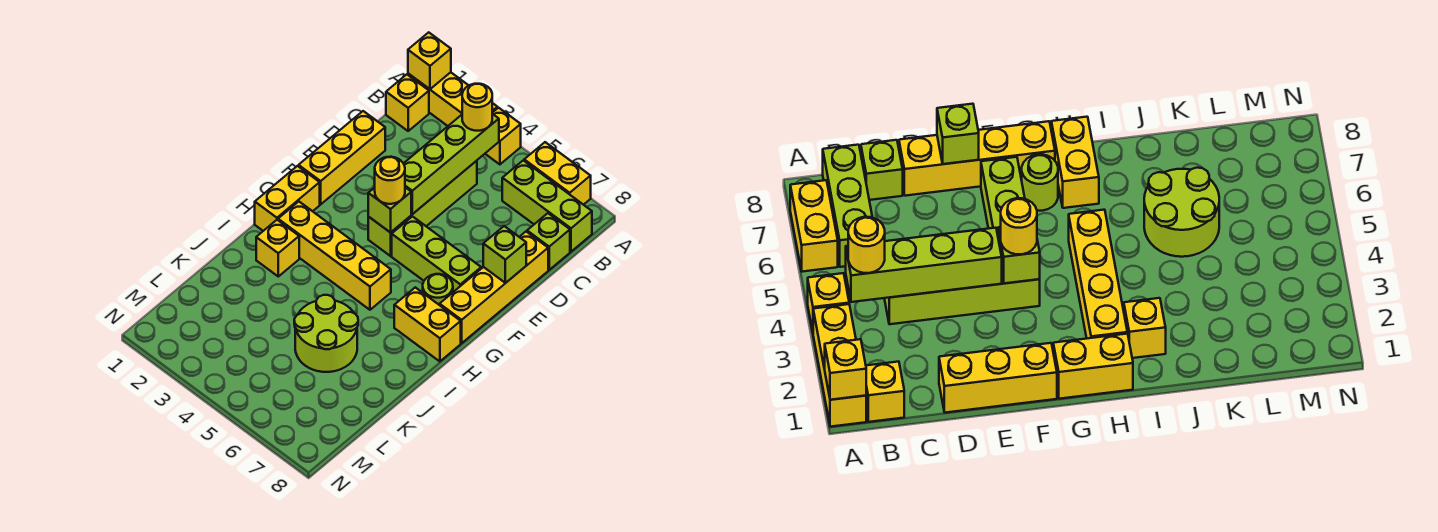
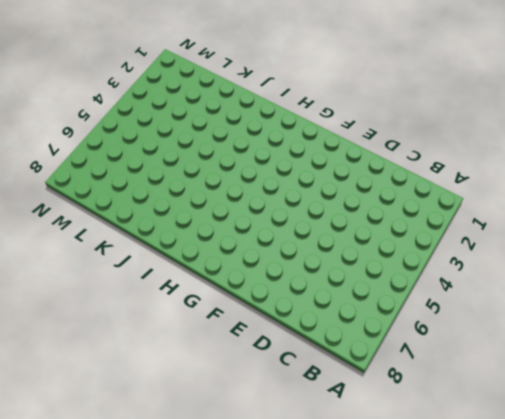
none -> yellow brick A1:A3 level 1
none -> yellow brick A4 level 1
none -> yellow brick A6:A7 level 1

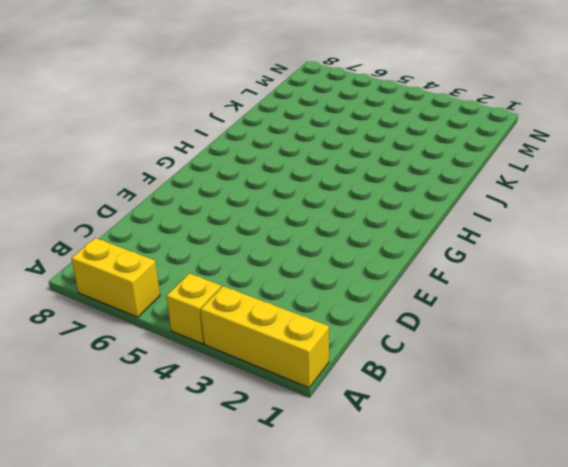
none -> yellow brick B1 level 1
none -> lime brick B6:B8 level 1
none -> lime brick C4:F4 level 1

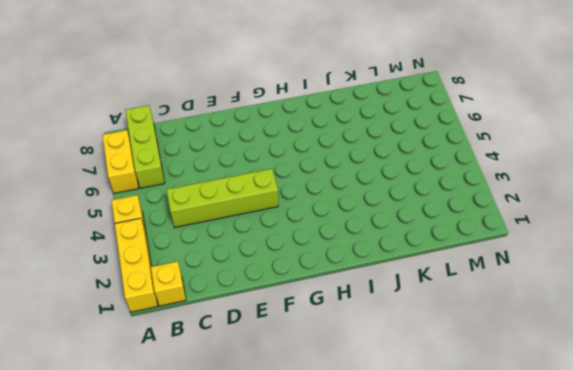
none -> lime brick C8 level 1
none -> yellow brick D1:F1 level 1
none -> yellow brick D8:G8 level 1

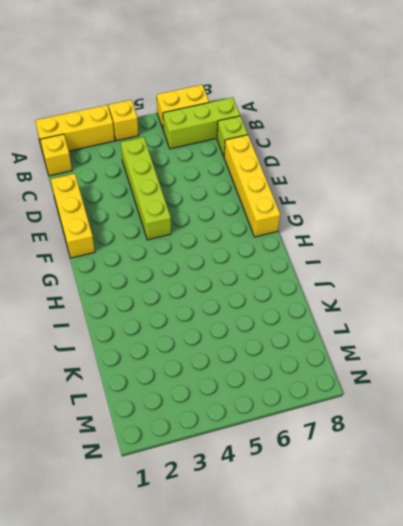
none -> lime brick F5:F7 level 1
none -> yellow brick G1:H1 level 1
none -> lime round brick G7 level 1

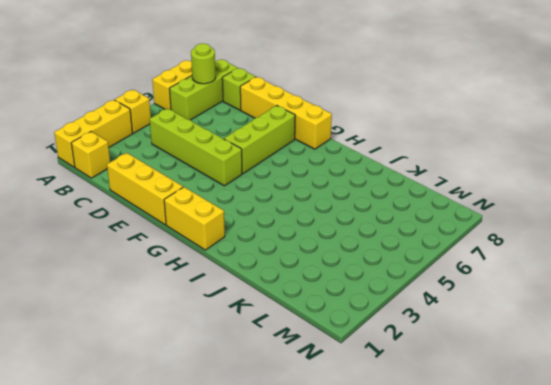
lime round brick B7 level 2 -> lime round brick G7 level 1
none -> yellow brick H2:H5 level 1
none -> yellow brick H7:H8 level 1
none -> yellow brick I2 level 1

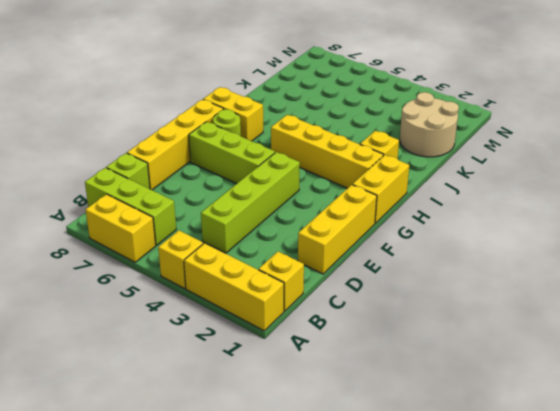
tan round brick K1:L2 level 1 -> none
none -> lime round brick J5:K6 level 1
none -> yellow brick A1 level 2
none -> lime brick B4:E4 level 2

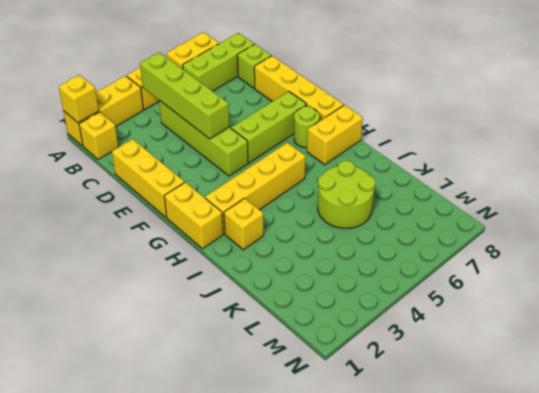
none -> lime brick E8 level 2
none -> lime brick F4 level 2
none -> yellow round brick B4 level 3

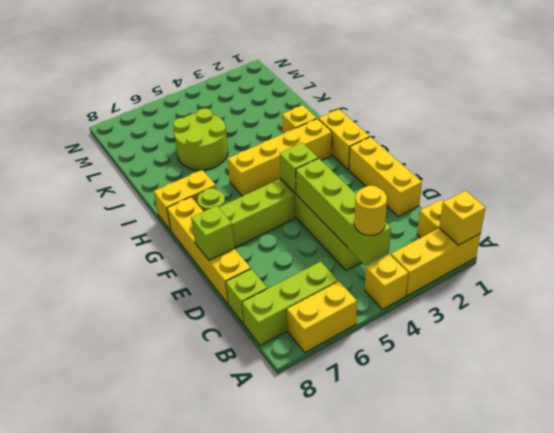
none -> yellow round brick F4 level 3

